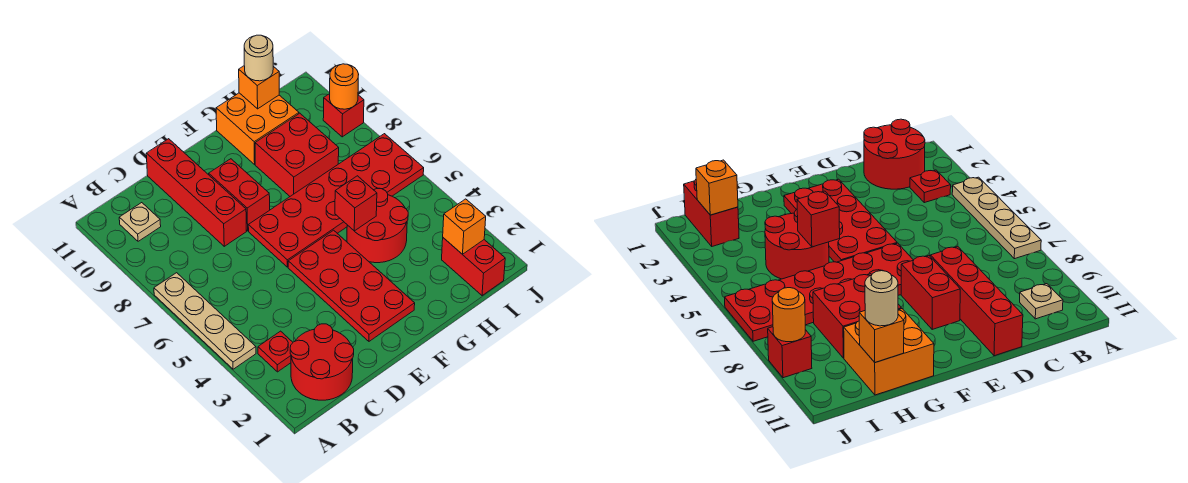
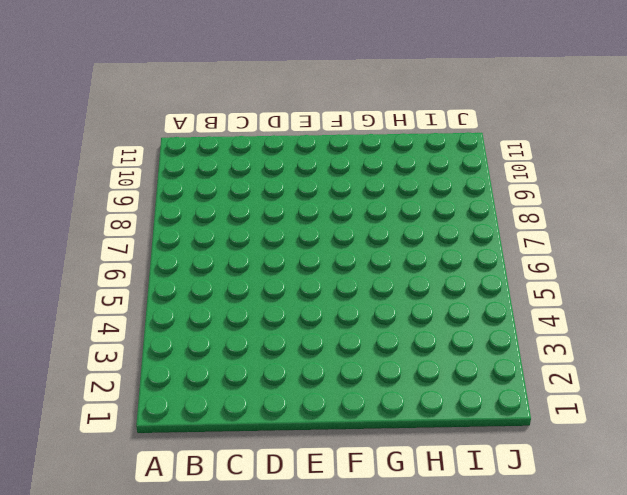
none -> tan plate A4:A7 level 1
none -> red round brick B1:C2 level 1
none -> red plate B3 level 1

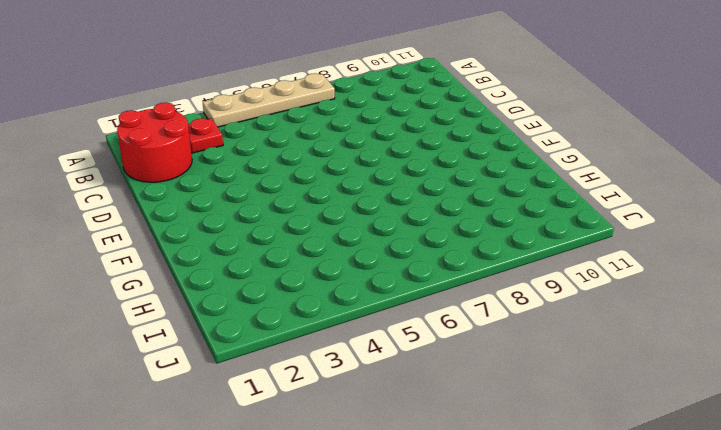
none -> tan plate B10 level 1
none -> red brick D8:D11 level 1
none -> red plate E2:F5 level 1

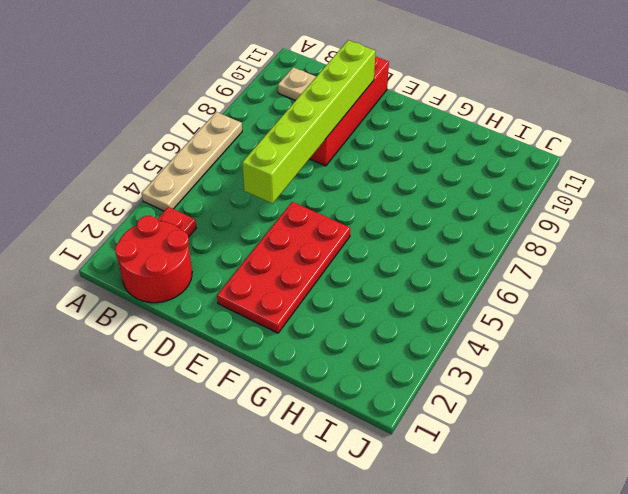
lime brick D5:D10 level 2 -> none
none -> red plate E6:J7 level 1
none -> red brick E8:E9 level 1
none -> red round brick G4:H5 level 1

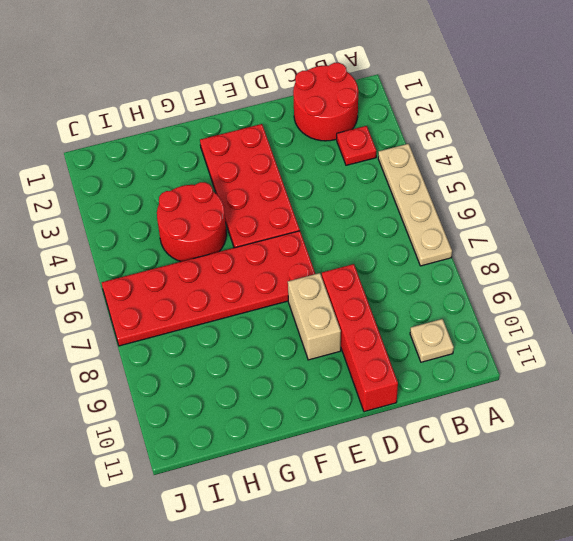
tan brick E8:E9 level 1 -> red brick E8:E9 level 1
none -> red brick G8:H9 level 1
none -> orange brick G10:H11 level 1
none -> red brick I1:I2 level 1

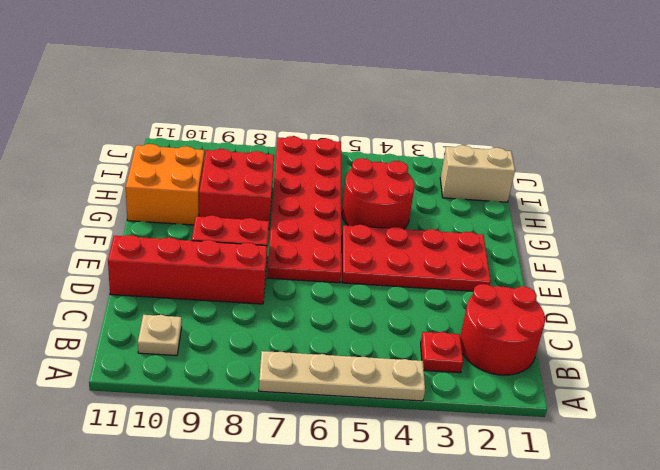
tan brick I1:I2 level 1 -> red brick I1:I2 level 1
none -> red brick J9 level 1
none -> red brick G5 level 2
none -> orange brick H11 level 2

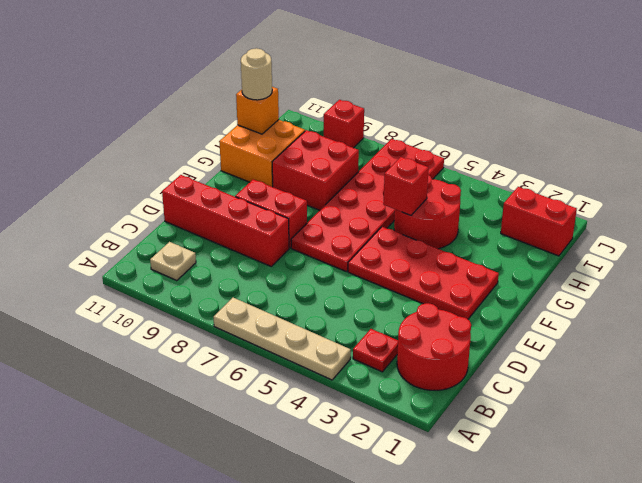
none -> orange brick I2 level 2
none -> orange round brick J9 level 2

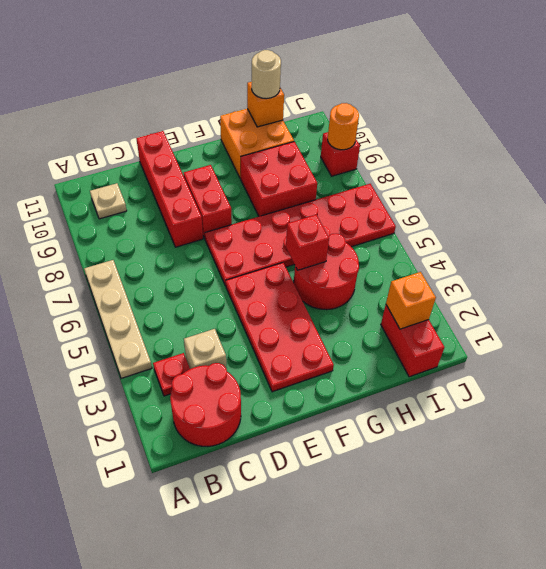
tan brick C3 level 1 -> none

